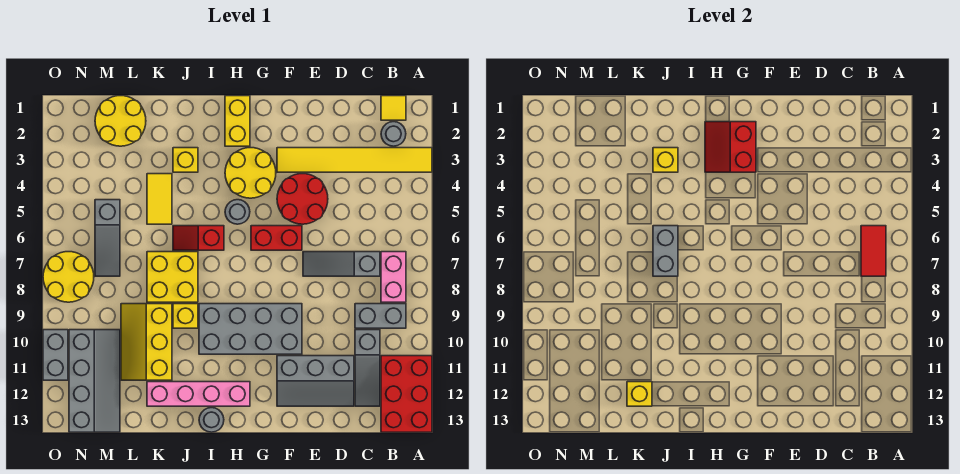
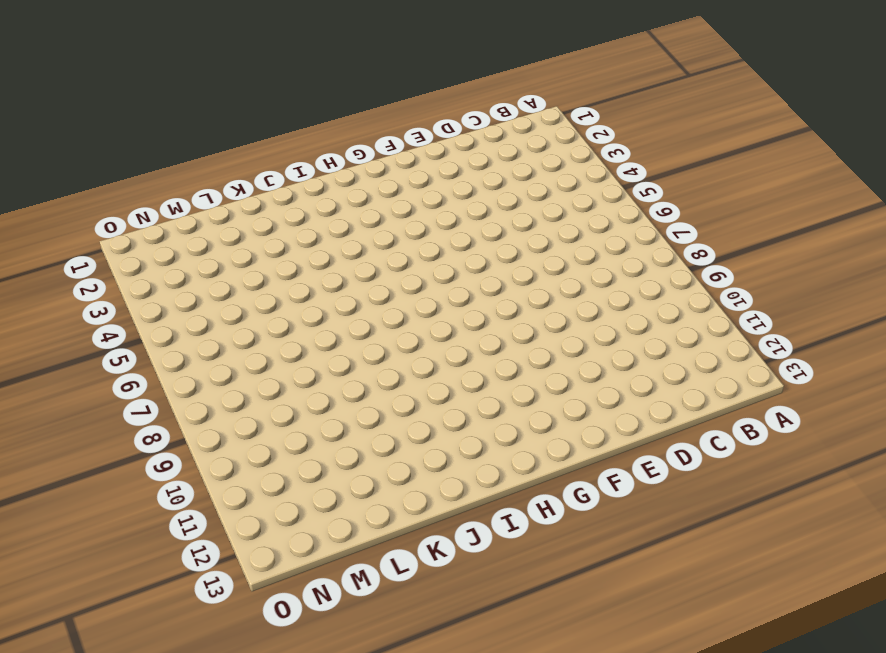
none -> yellow tile A3:F3 level 1
none -> red brick A11:B13 level 1
none -> yellow tile B1 level 1
none -> grey round brick B2 level 1

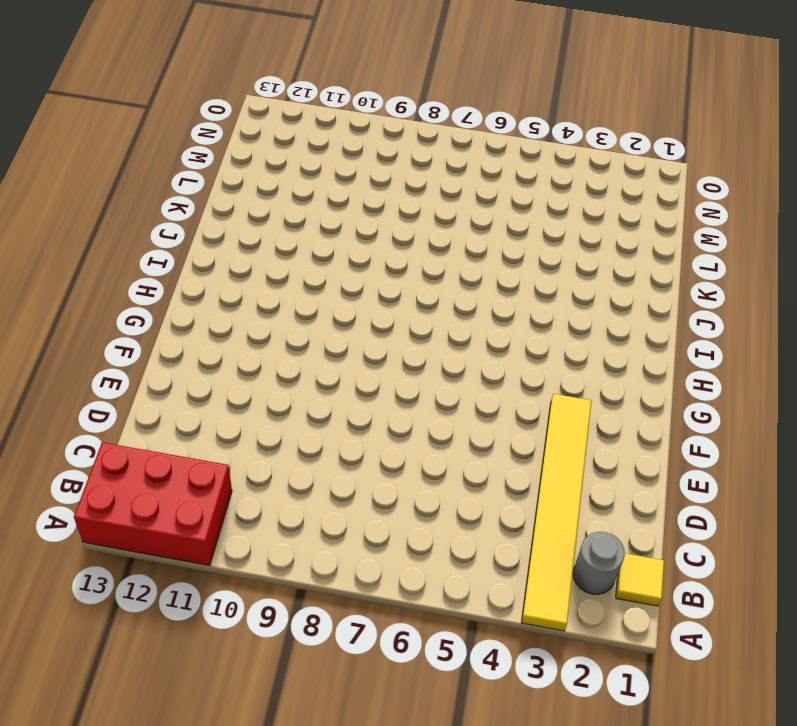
none -> pink brick B7:B8 level 1
none -> grey brick B9:C9 level 1
none -> grey slope C7:E7 level 1 top C
none -> grey slope C10:C12 level 1 top 10

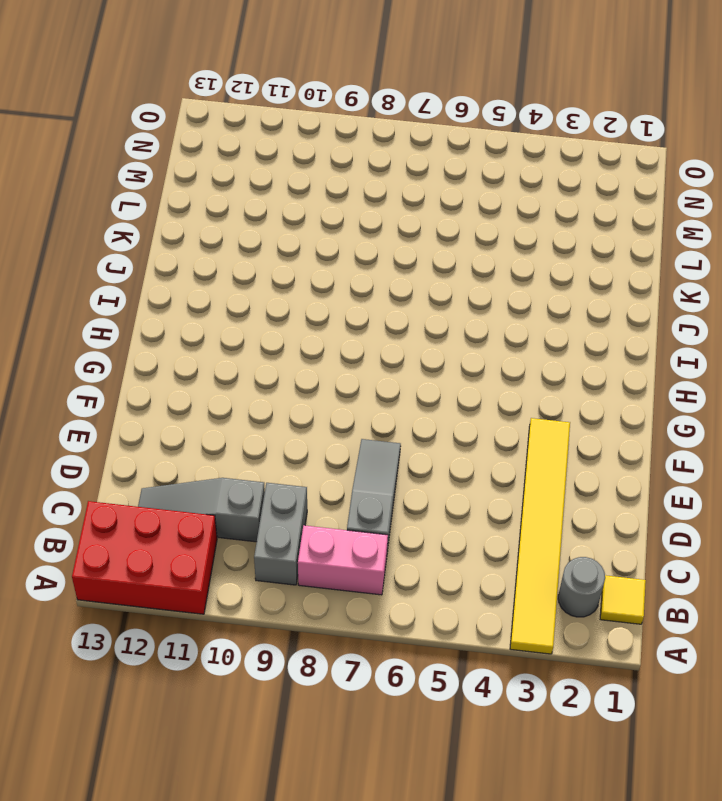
none -> grey slope D11:F12 level 1 top 11
none -> red round brick E4:F5 level 1
none -> red brick F6:G6 level 1
none -> grey brick F9:I10 level 1

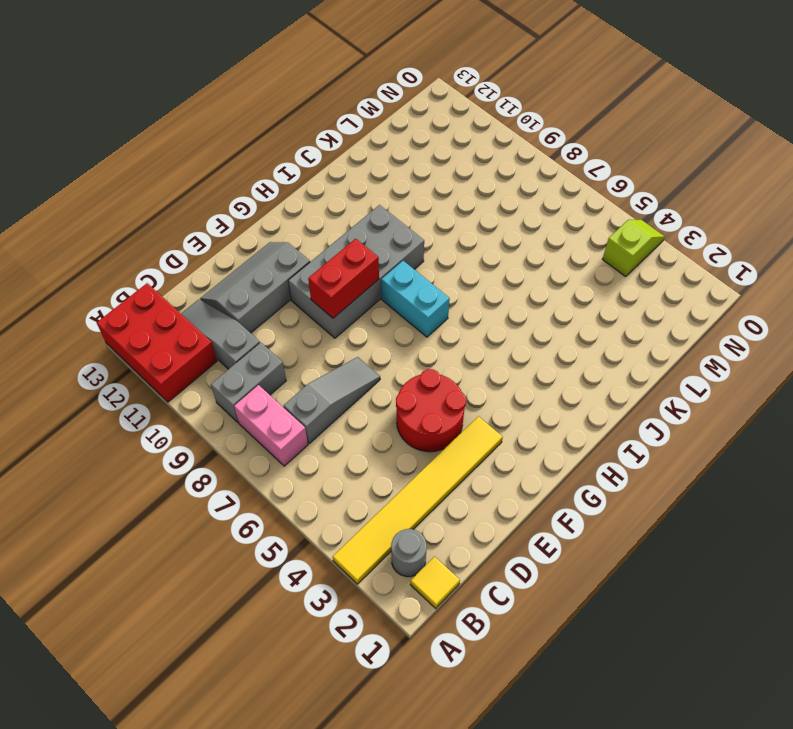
red brick F9:G9 level 2 -> red brick F6:G6 level 1
cyan brick H7:H8 level 1 -> none
lime slope N4:O4 level 1 top N -> none
none -> yellow round brick G3:H4 level 1
none -> yellow brick H1:H2 level 1
none -> grey round brick H5 level 1
none -> pink brick H12:K12 level 1

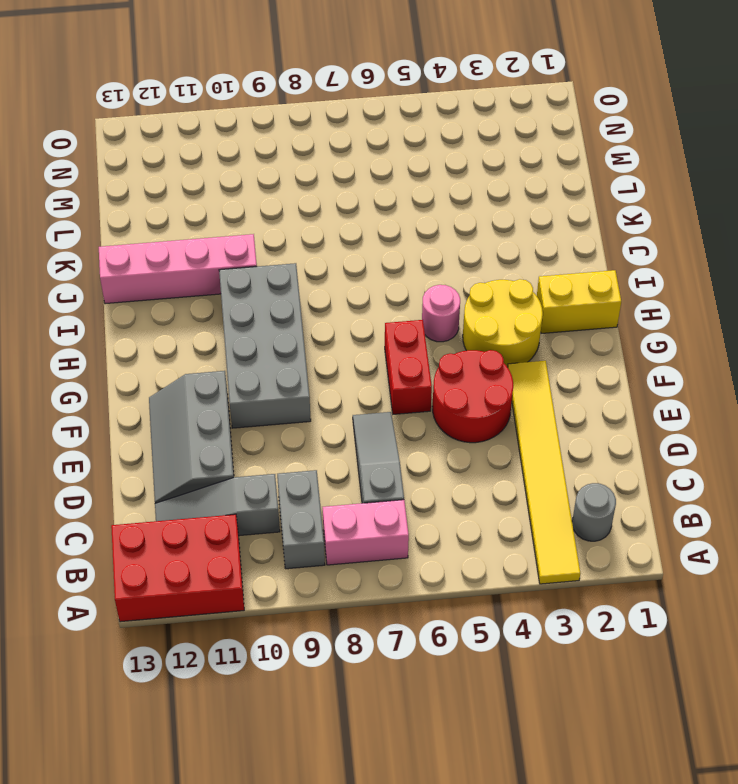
pink round brick H5 level 1 -> grey round brick H5 level 1
pink brick J10:J13 level 1 -> pink brick H12:K12 level 1
none -> yellow tile B1 level 1
none -> red slope I6:J6 level 1 top I
none -> grey round brick I13 level 1
none -> yellow brick J3 level 1

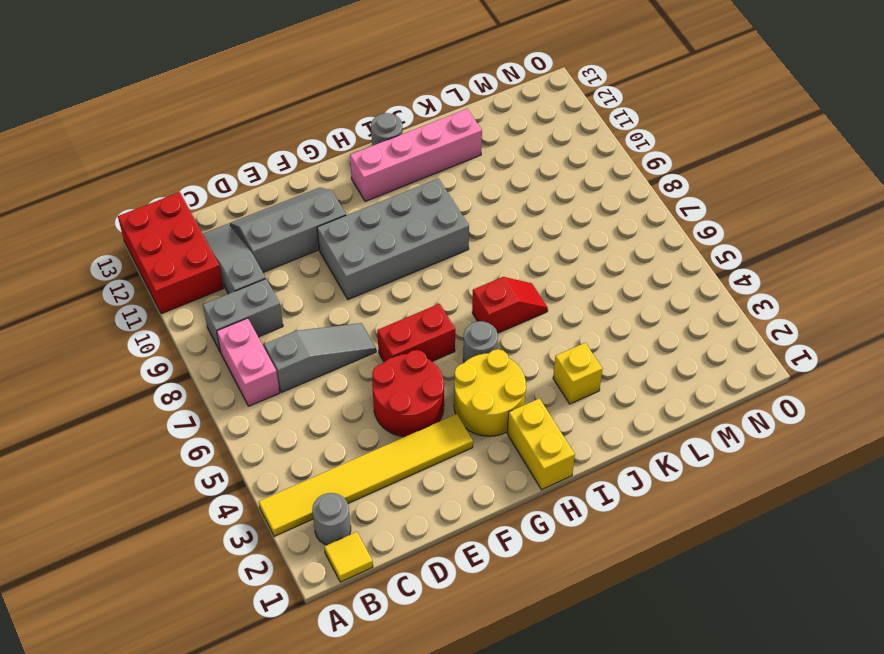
none -> yellow brick J7:K8 level 1
none -> yellow brick J9 level 1
none -> yellow tile K4:K5 level 1
none -> yellow slope K9:L11 level 1 top K

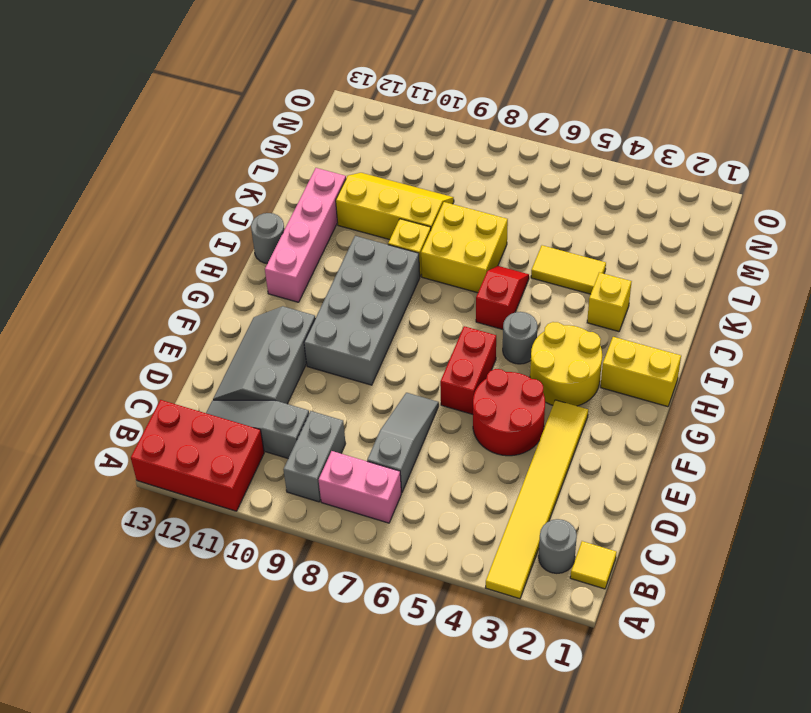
none -> yellow round brick L1:M2 level 1
none -> grey slope M5:M7 level 1 top 5
none -> grey slope M10:N13 level 1 top N
none -> yellow round brick N7:O8 level 1

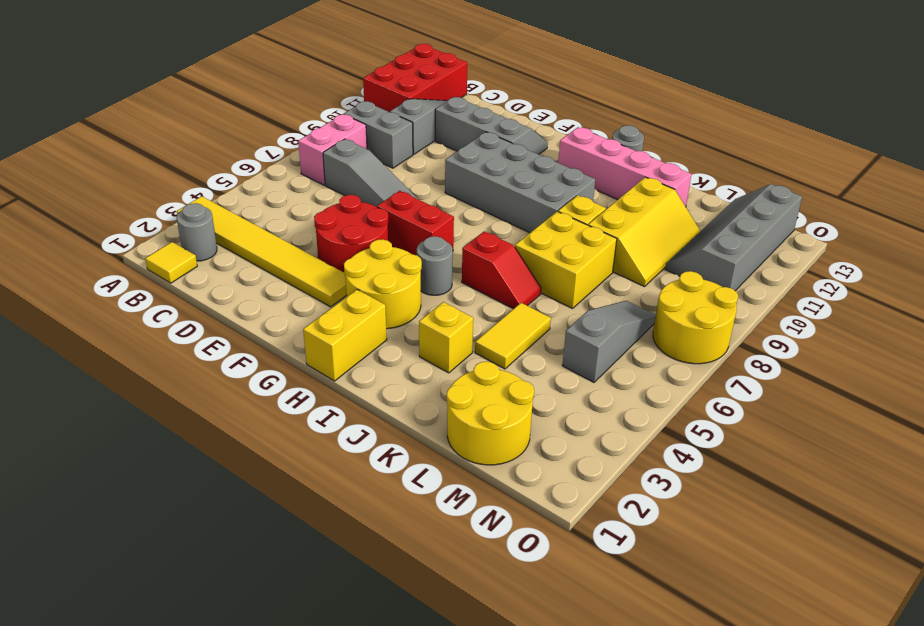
none -> grey brick O10:O11 level 1
none -> red tile B6:B7 level 2
none -> red slope G2:H3 level 2 top G
none -> yellow brick J3 level 2

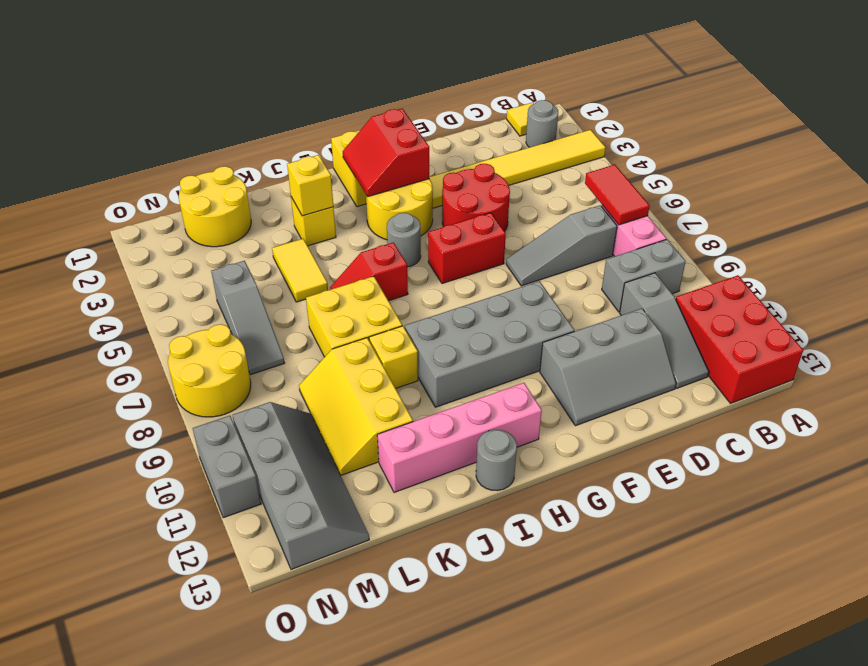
none -> grey brick J6:J7 level 2
none -> yellow brick K12 level 2

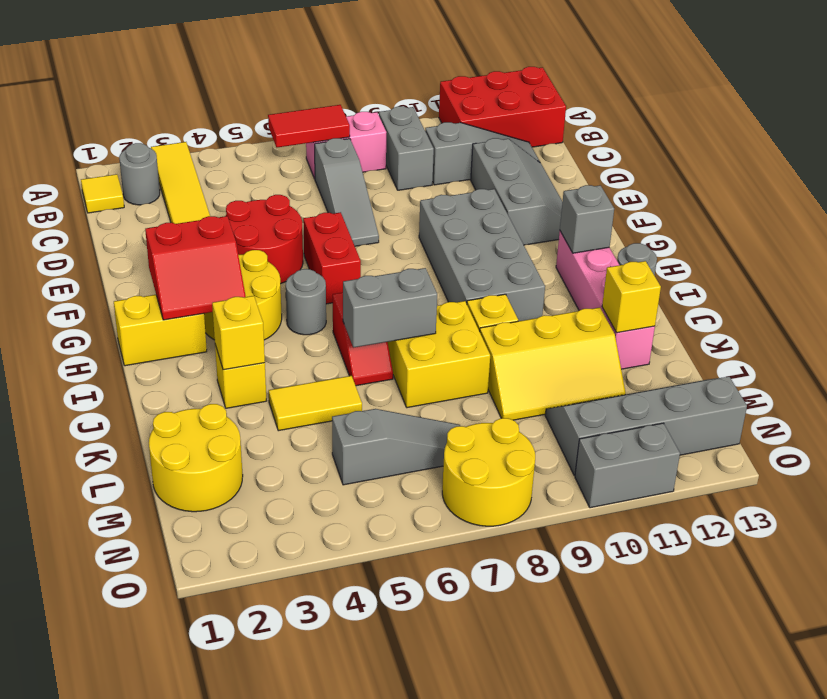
grey brick H12 level 2 -> none

